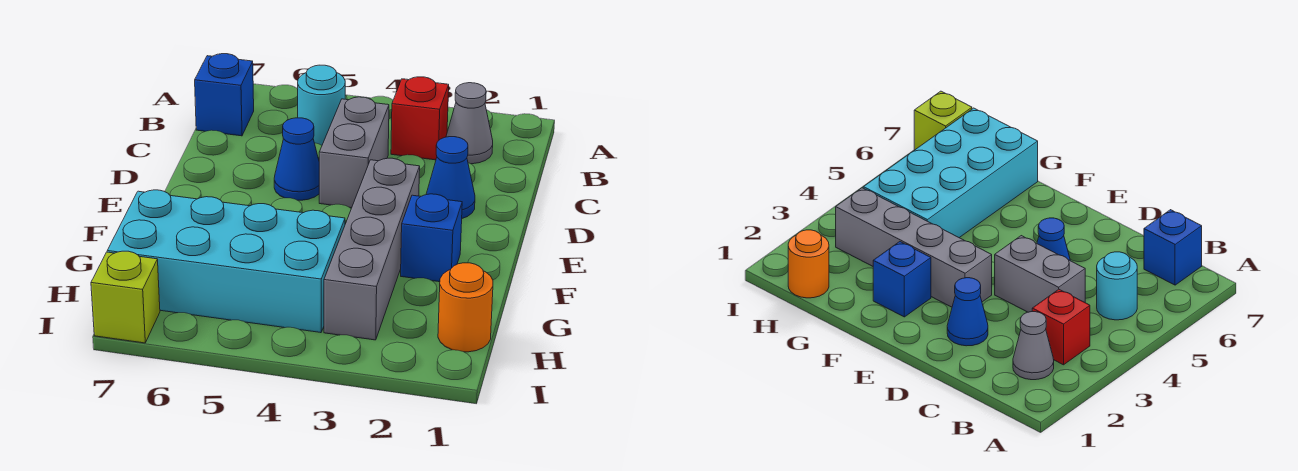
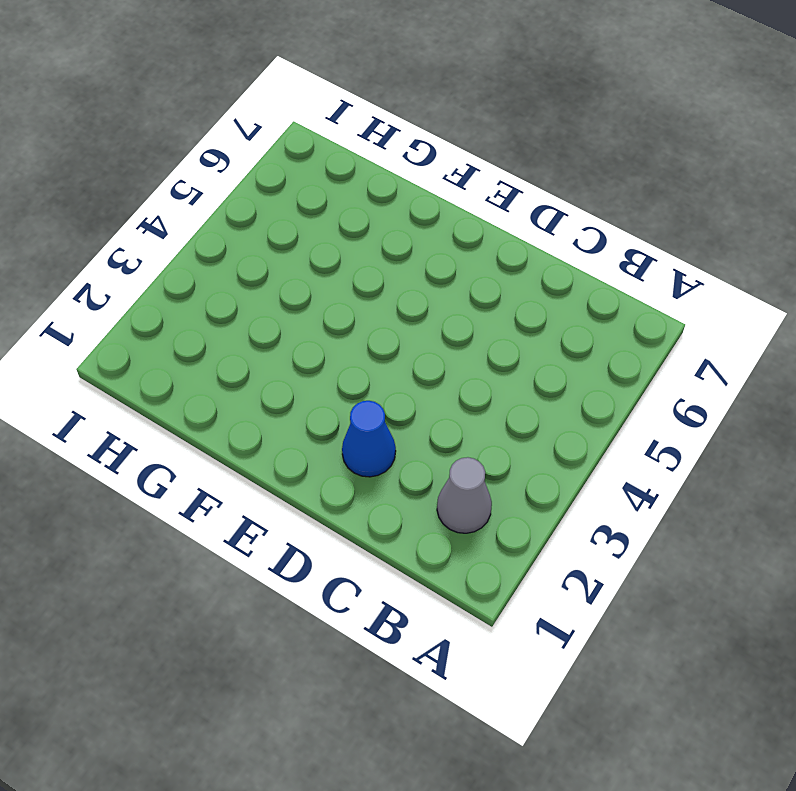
none -> red brick B3 level 1
none -> cyan round brick B5 level 1
none -> blue brick B7 level 1

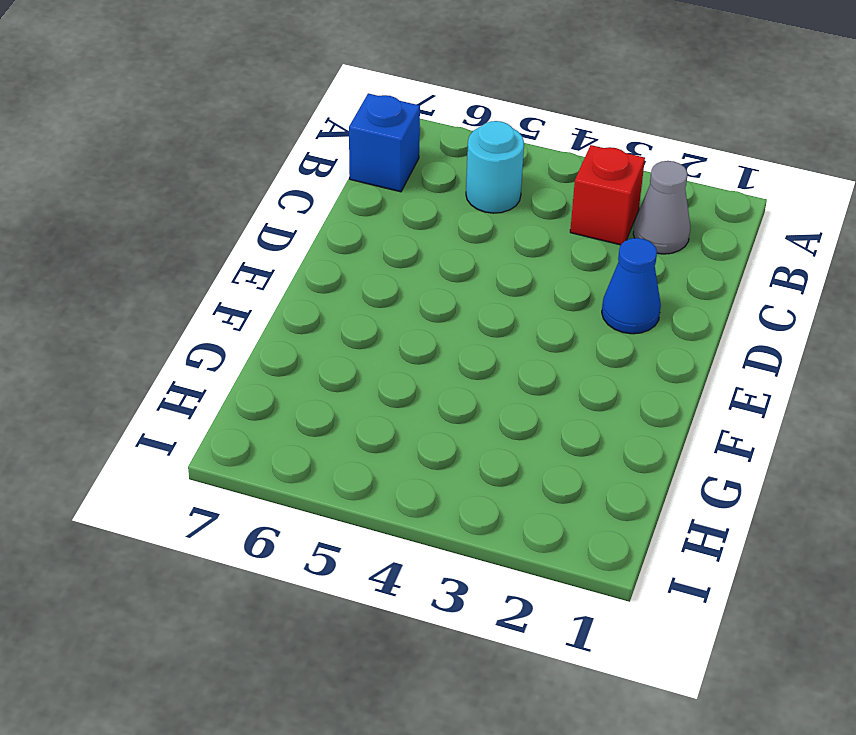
none -> grey brick C4:D4 level 1
none -> blue cone D5 level 1
none -> grey brick E3:H3 level 1

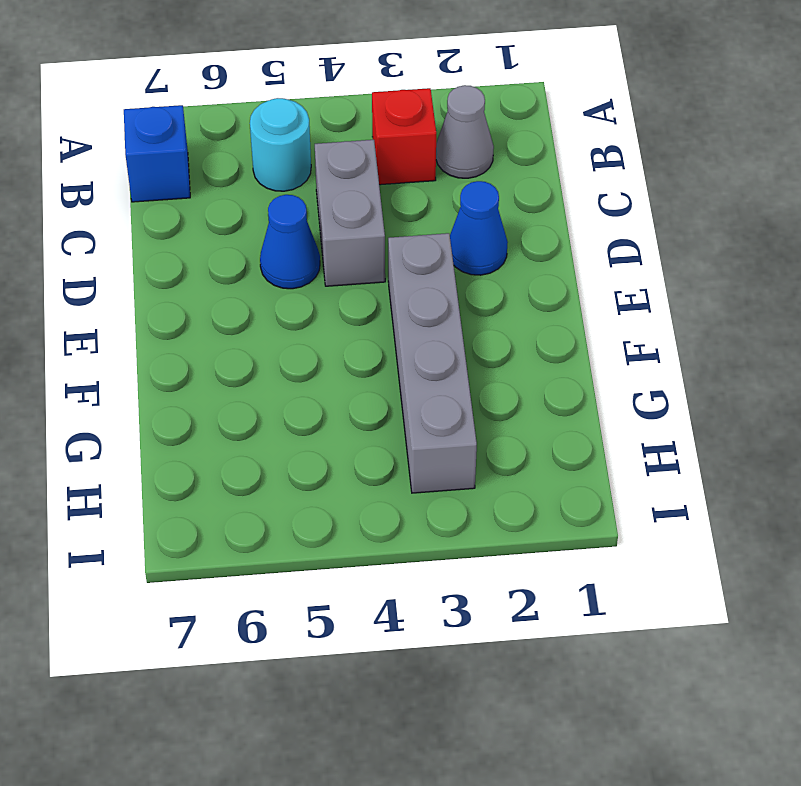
none -> blue brick F2 level 1
none -> cyan brick G4:H7 level 1
none -> orange round brick H1 level 1

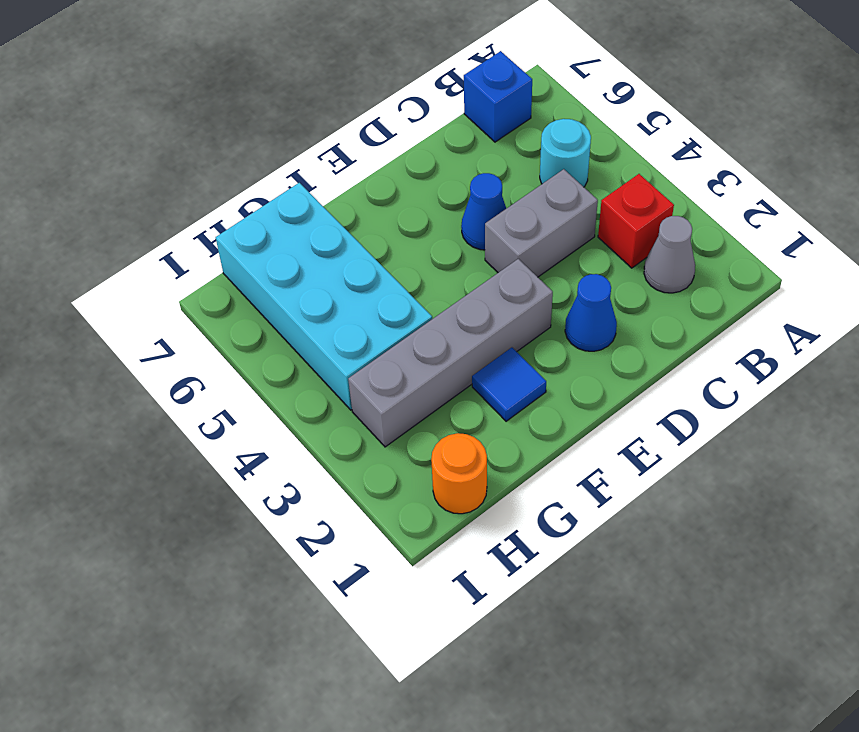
blue tile F2 level 1 -> blue brick F2 level 1
none -> lime brick I7 level 1

